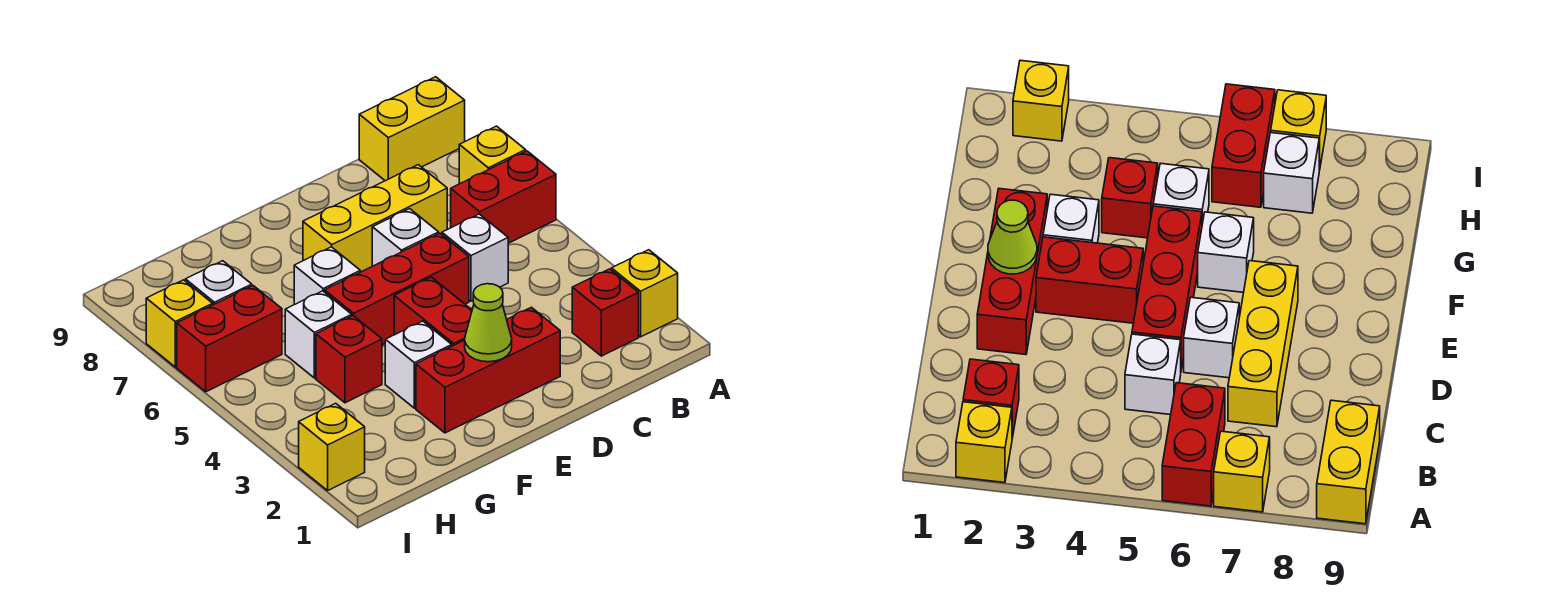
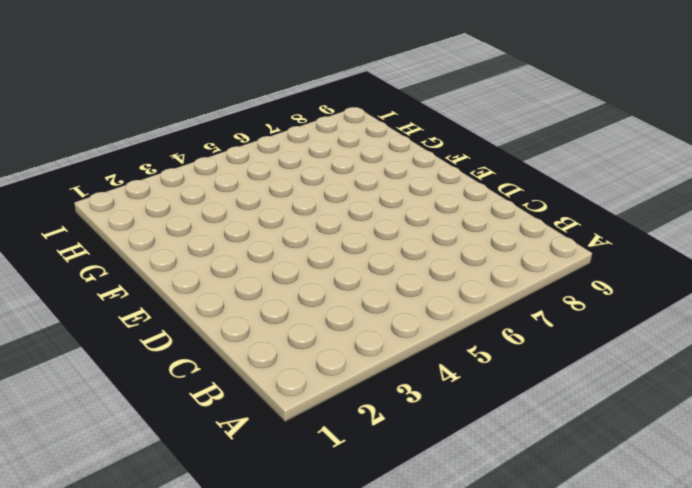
none -> yellow brick A2 level 1
none -> red brick A6:B6 level 1
none -> yellow brick A7 level 1

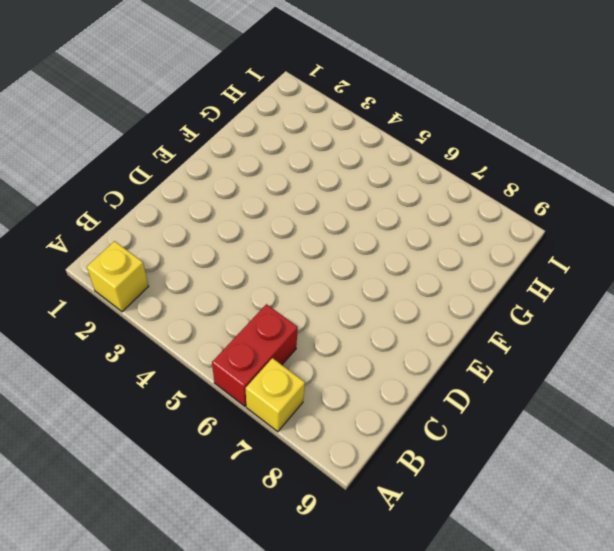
none -> yellow brick A9:B9 level 1
none -> red brick B2 level 1
none -> white brick C5 level 1

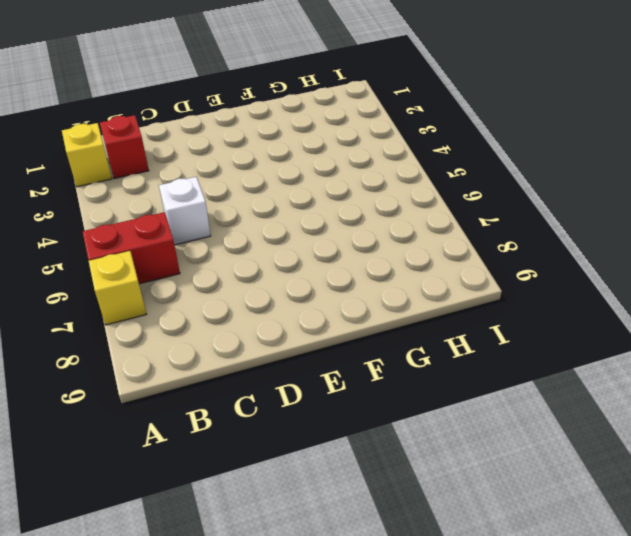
none -> yellow brick A9:B9 level 1
none -> yellow brick C7:E7 level 1
none -> red brick D2:F2 level 1

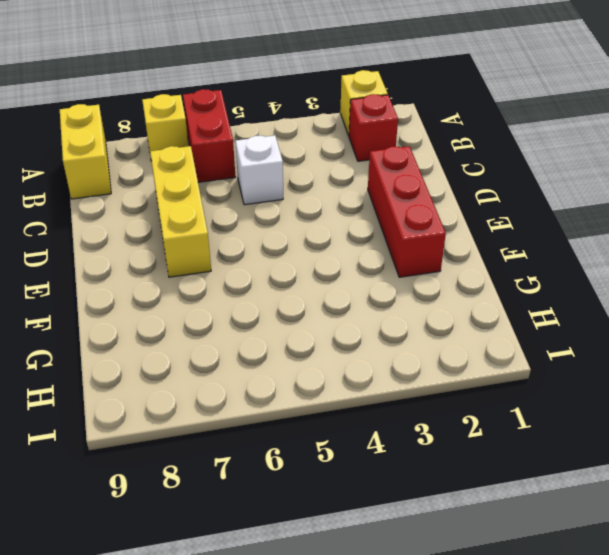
none -> red brick D5:F5 level 1
none -> white brick D6 level 1
none -> red brick E3:E4 level 1

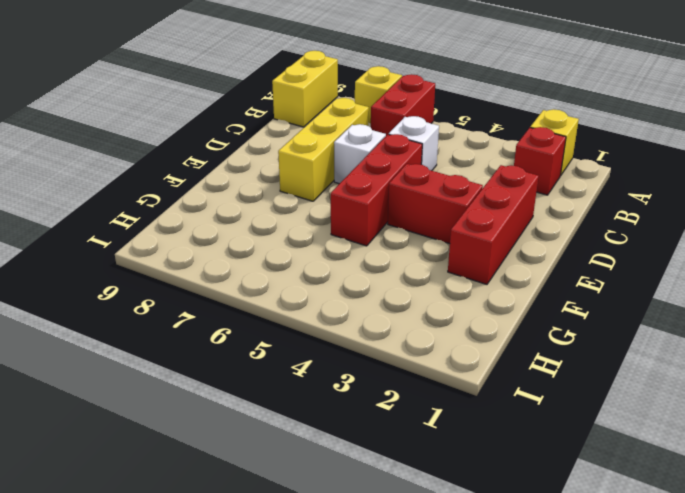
none -> white brick F3 level 1
none -> white brick F6 level 1
none -> red brick G4 level 1

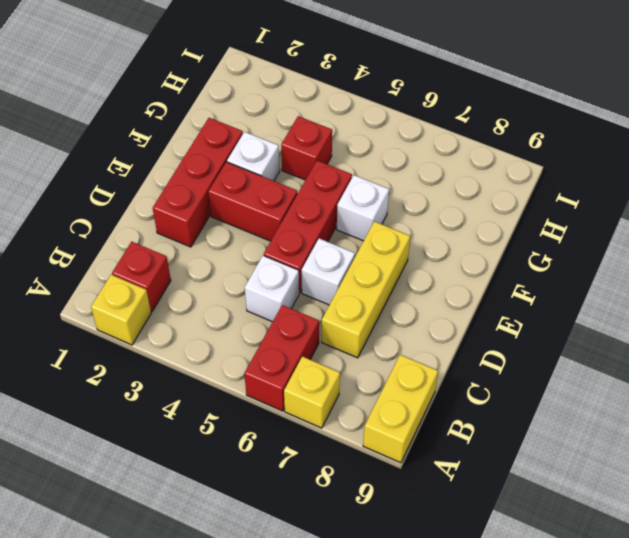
none -> white brick G5 level 1
none -> red brick H6:I6 level 1
none -> white brick H7 level 1

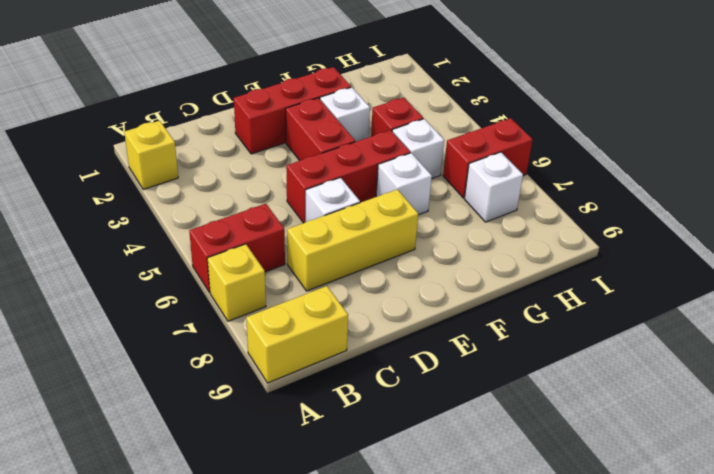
none -> red brick B2 level 1
none -> white brick C5 level 1
none -> yellow brick I2 level 1

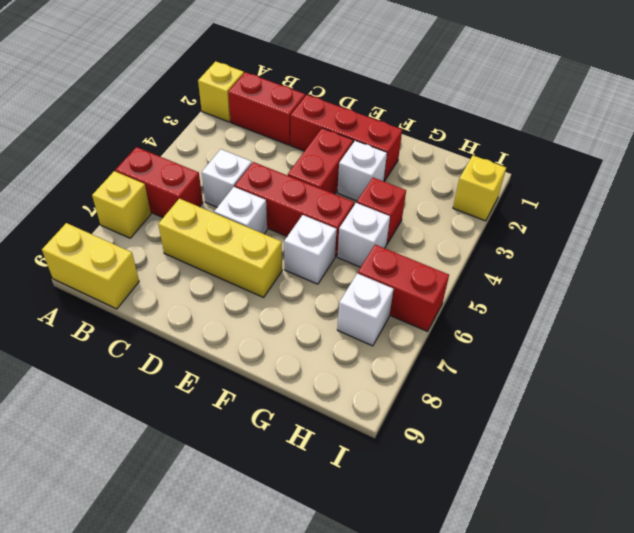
red brick B2:C2 level 1 -> red brick B2 level 1
none -> yellow brick I7 level 1
none -> lime cone E2 level 2

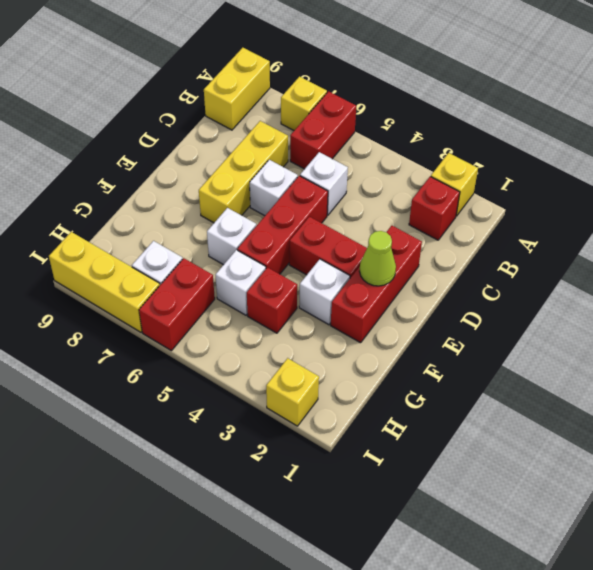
yellow brick I7:I9 level 1 -> yellow brick I7 level 1

